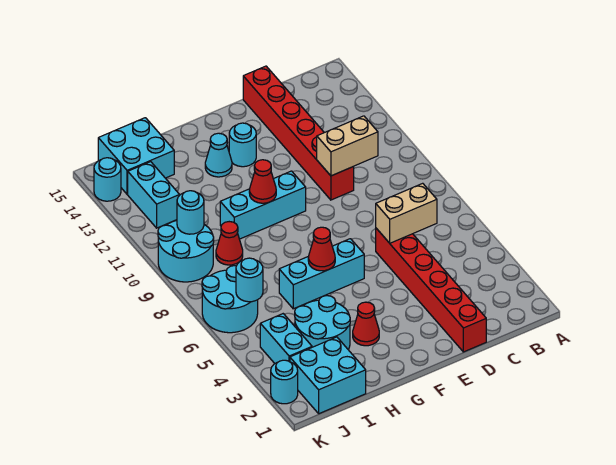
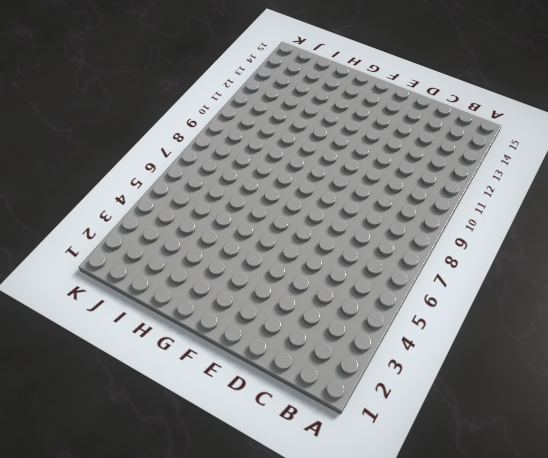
none -> red brick D1:D6 level 1
none -> red brick D10:D15 level 1
none -> cyan brick F6:H6 level 1

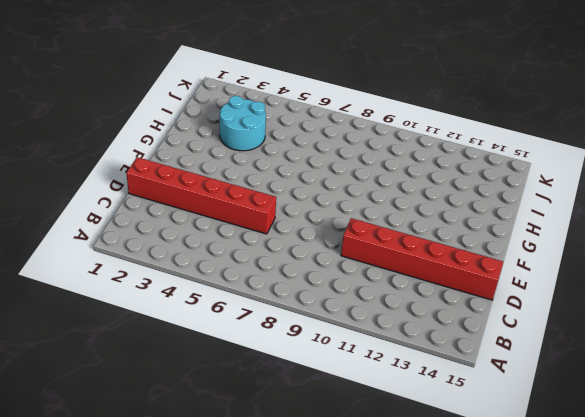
none -> cyan brick F6:H6 level 1
none -> cyan brick F10:H10 level 1
none -> cyan round brick F13 level 1

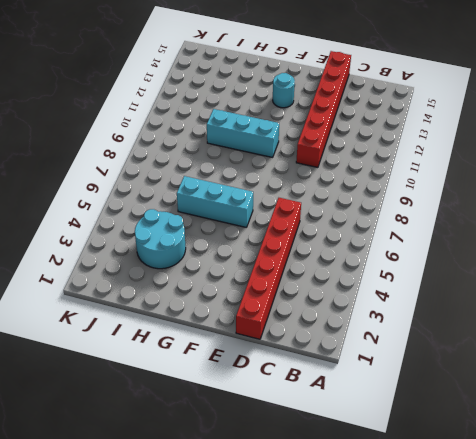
none -> red cone G3 level 1
none -> cyan cone G13 level 1
none -> cyan brick I1:J2 level 1

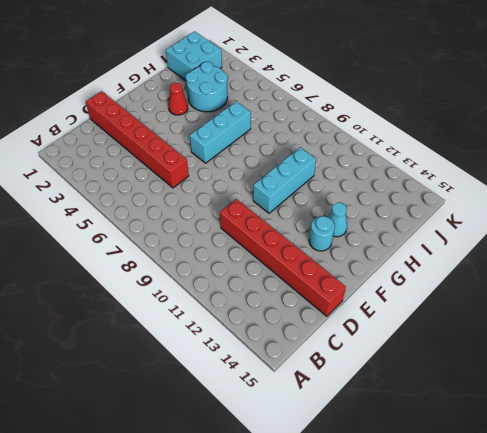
none -> red cone I9 level 1
none -> cyan brick I14:J15 level 1
none -> cyan brick J3:J4 level 1

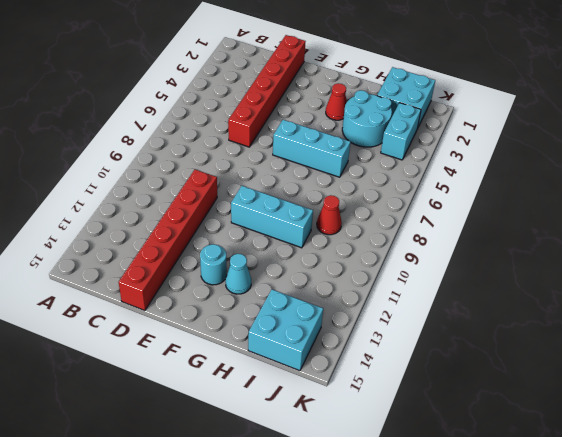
none -> cyan round brick J6:K7 level 1
none -> cyan round brick J9:K10 level 1
none -> cyan brick J12:J13 level 1

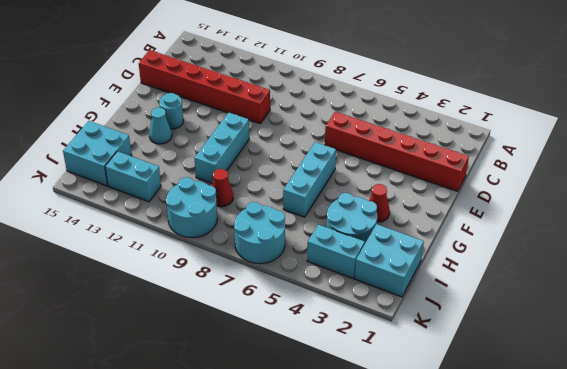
none -> cyan round brick K2 level 1
none -> cyan round brick K14 level 1
none -> tan brick C6:D6 level 2

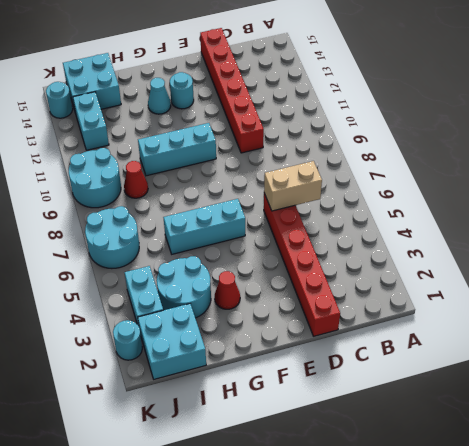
none -> tan brick C10:D10 level 2
none -> red cone G6 level 2
none -> red cone G10 level 2

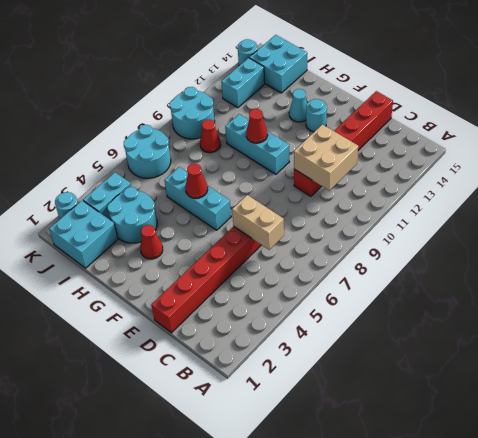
tan brick C10:D11 level 2 -> tan brick C10:D10 level 2
none -> cyan round brick J6 level 2
none -> cyan round brick J10 level 2

